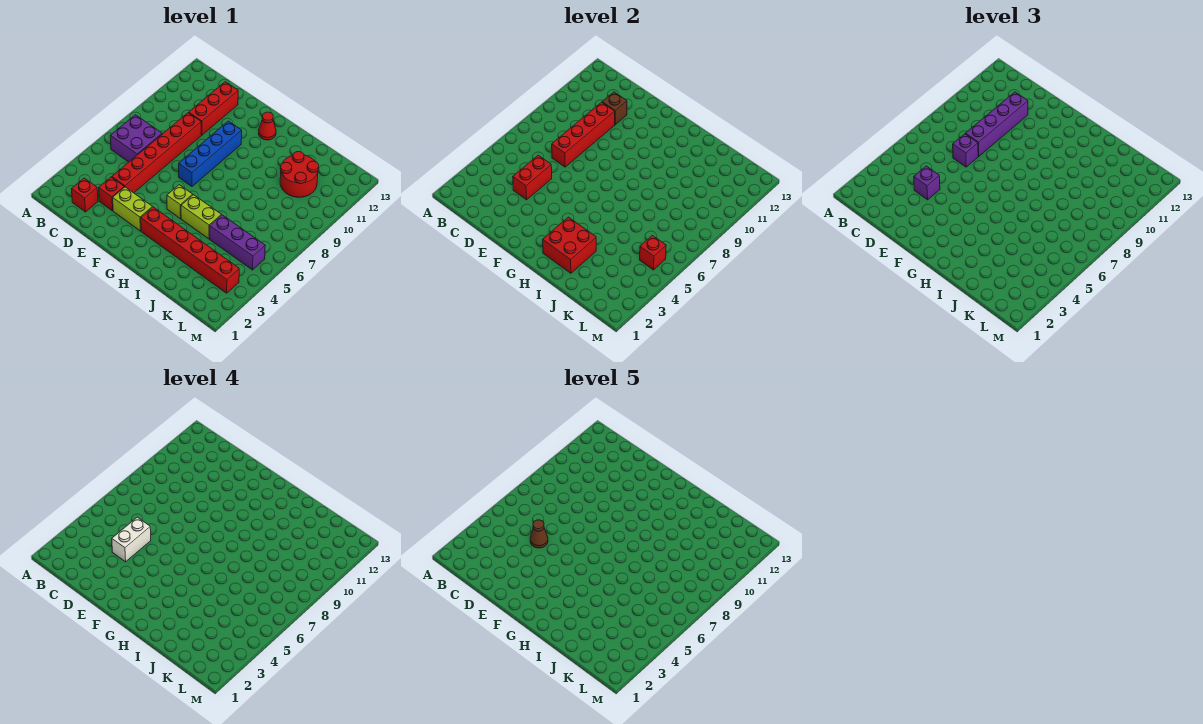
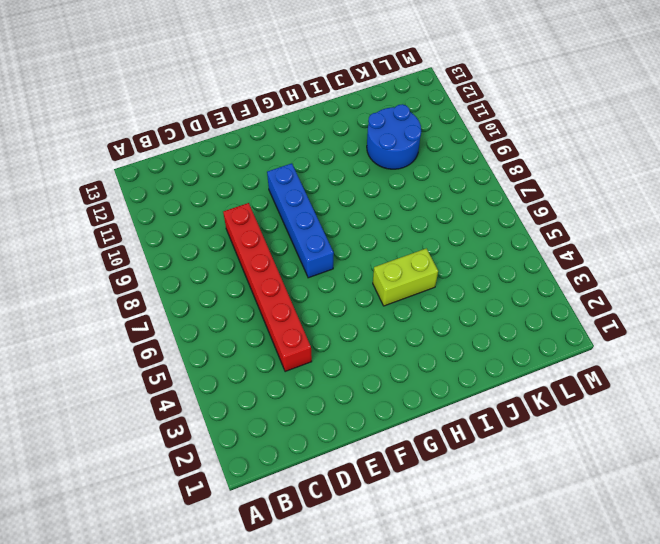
blue round brick J10:K11 level 1 -> red round brick J10:K11 level 1
none -> purple brick B6:C7 level 1
none -> red brick C2 level 1
none -> red brick D3 level 1

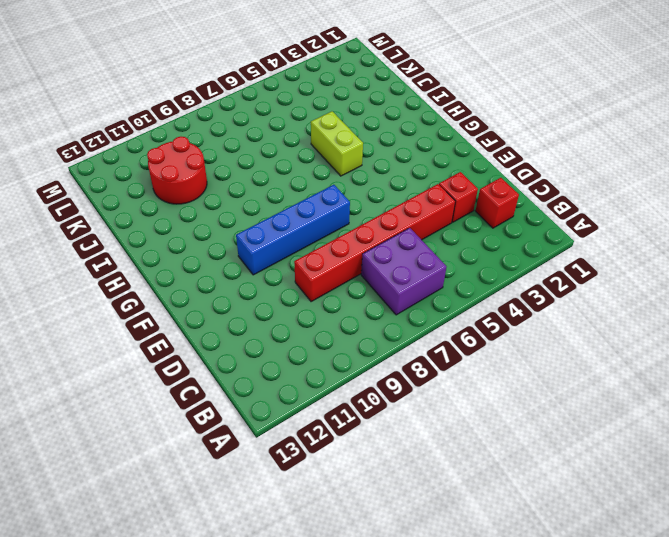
none -> red brick D10:D12 level 1
none -> lime brick E3:F3 level 1
none -> red brick G3:L3 level 1

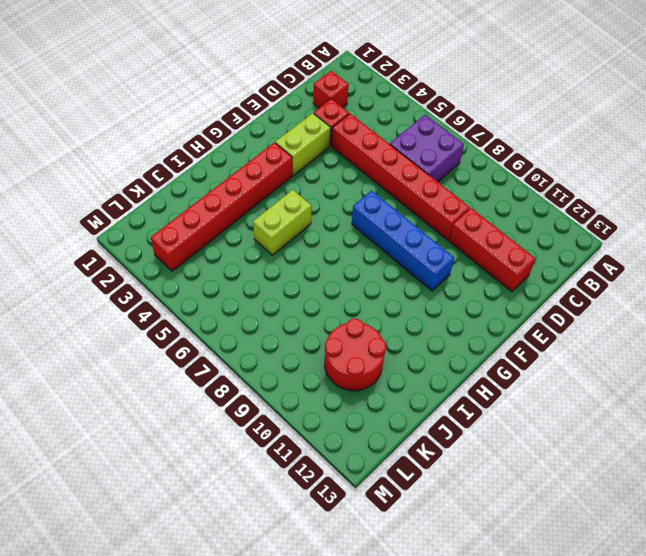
none -> lime brick G5 level 1
none -> red cone G12 level 1
none -> purple brick J5:L5 level 1

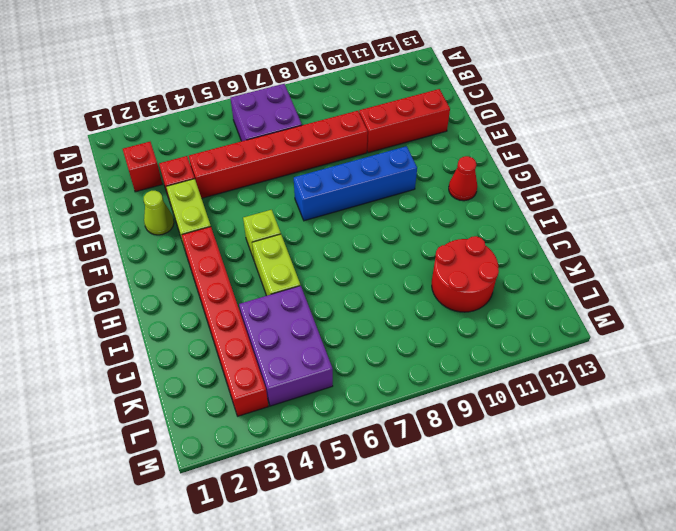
lime cone E2 level 1 -> none
purple brick J4:L5 level 1 -> purple brick J5:L5 level 1
none -> red brick D4:D5 level 2
none -> red brick D7:D10 level 2
none -> brown brick D11 level 2

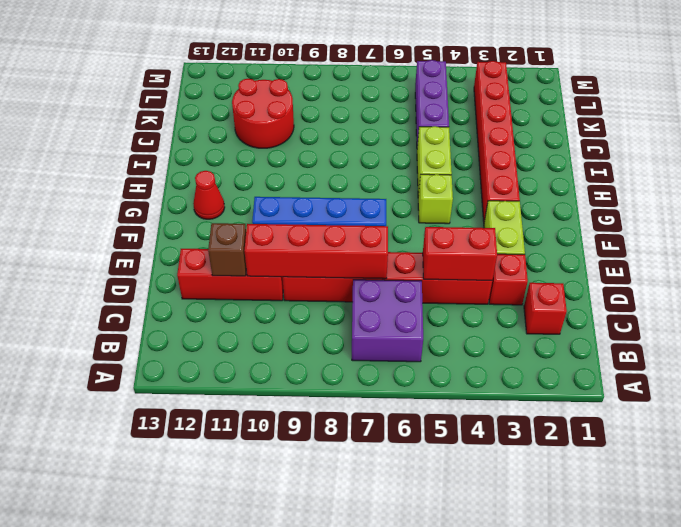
none -> red brick H2:I3 level 2
none -> red brick L5 level 2
none -> purple brick D4 level 3

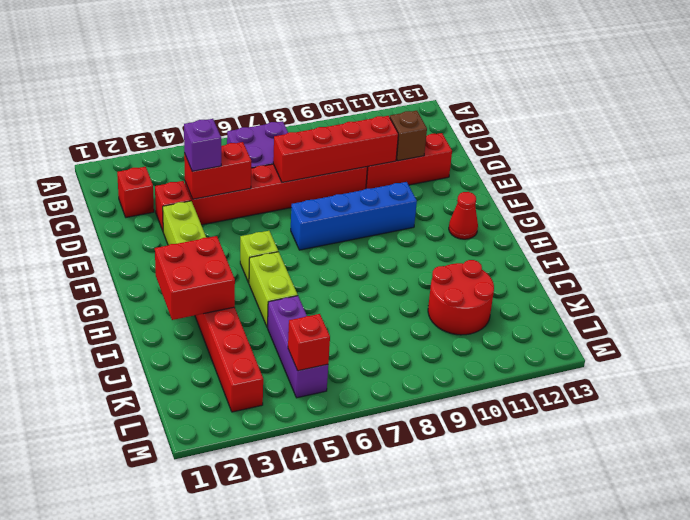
none -> purple brick D7 level 3
none -> purple brick D8:D11 level 3
none -> white brick D4:D5 level 4

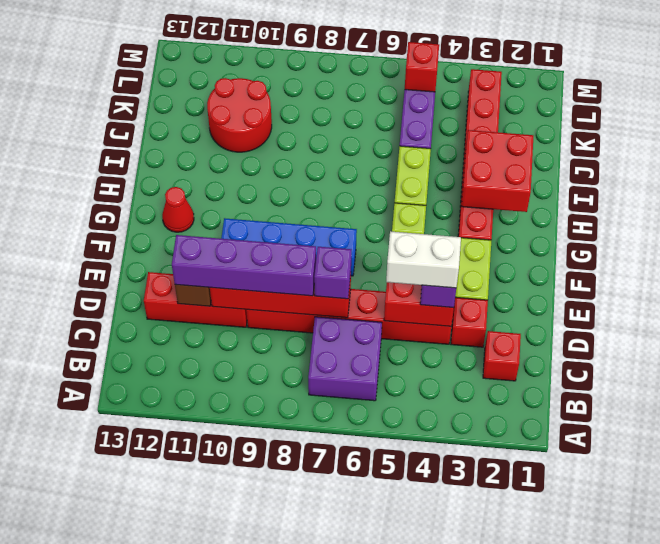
none -> brown cone D5 level 5

